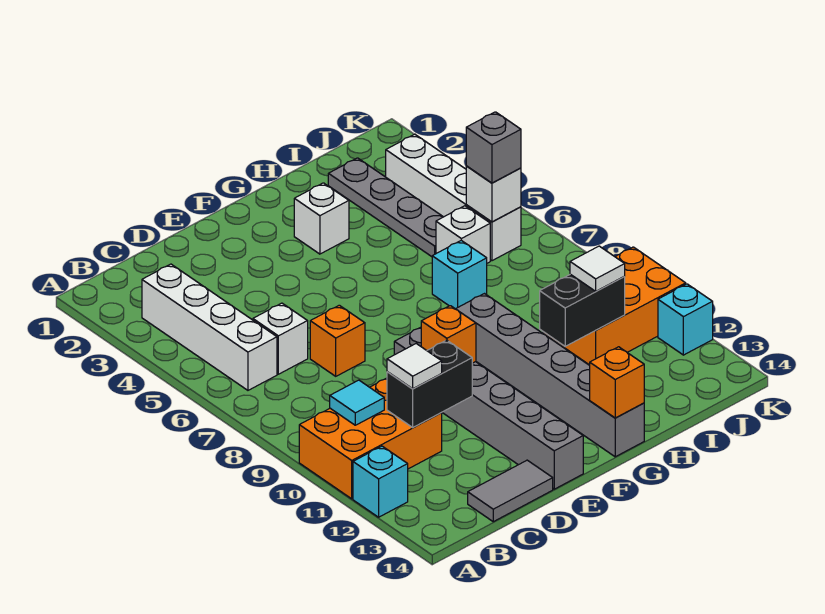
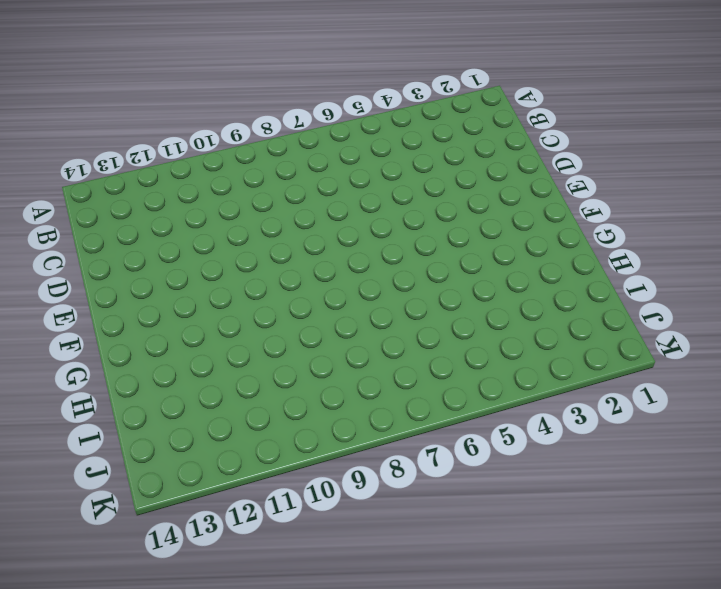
none -> orange brick A10:C11 level 1
none -> cyan brick A12 level 1
none -> white brick B3:B6 level 1

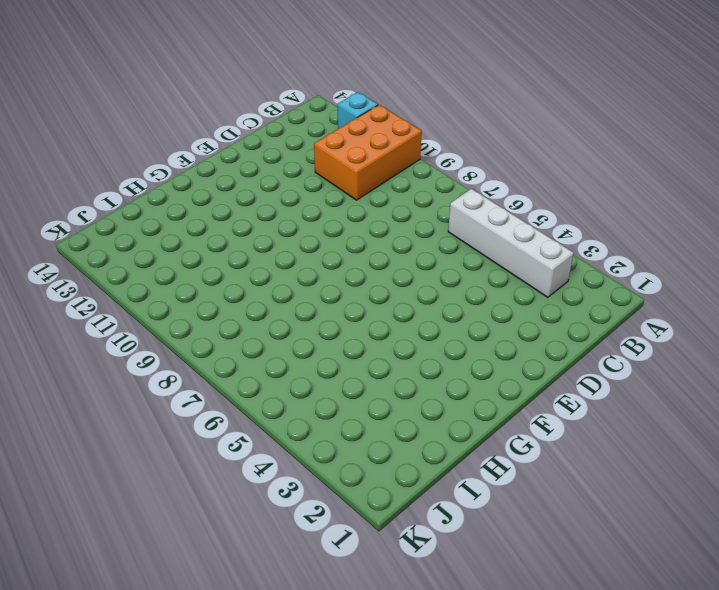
none -> white brick C6 level 1
none -> grey tile C14:D14 level 1
none -> orange brick D7 level 1

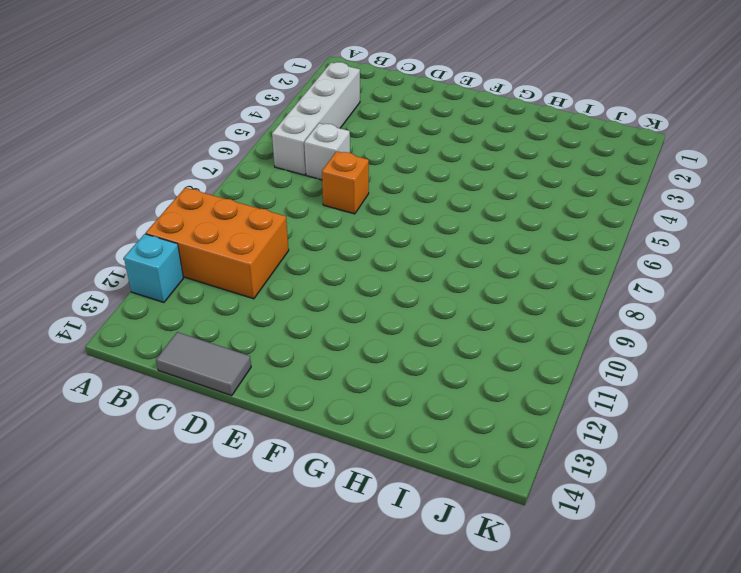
none -> grey brick E9:E14 level 1
none -> white brick G3 level 1
none -> grey brick G9:G14 level 1

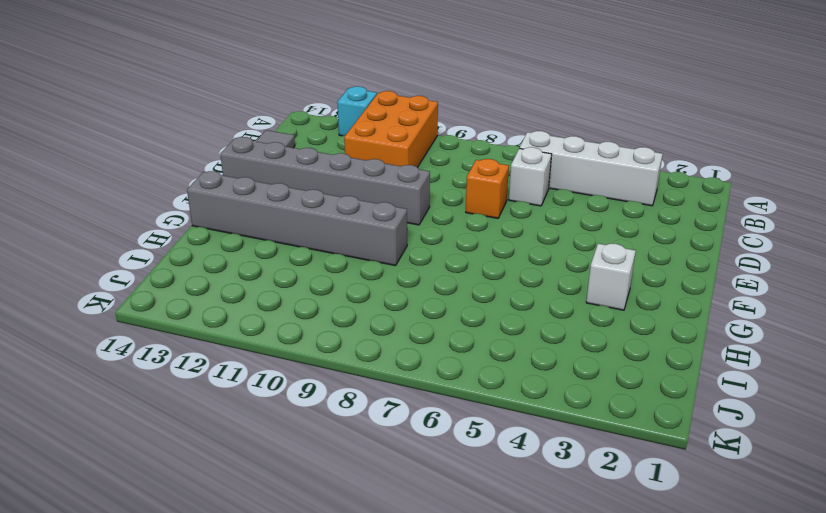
none -> cyan brick H7 level 1
none -> grey plate I2:I5 level 1
none -> white brick I6 level 1

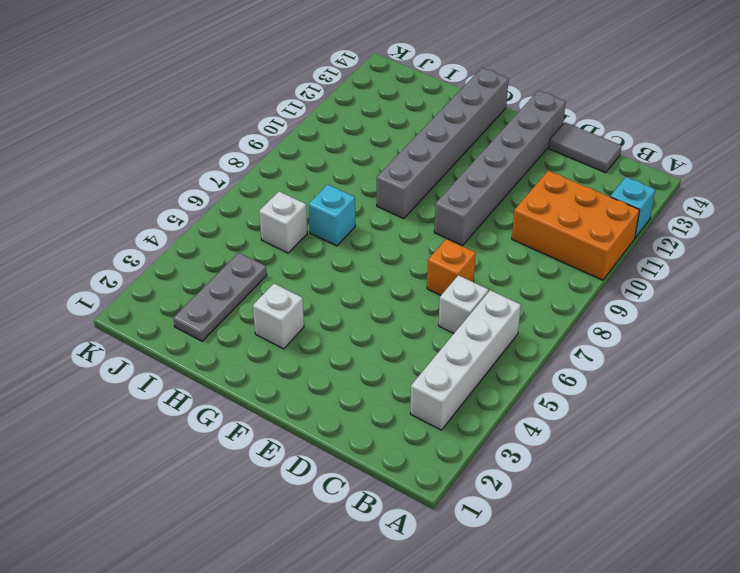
grey plate I2:I4 level 1 -> grey plate I2:I5 level 1
none -> orange brick I10:K11 level 1
none -> white brick J3:J6 level 1
none -> cyan brick K12 level 1

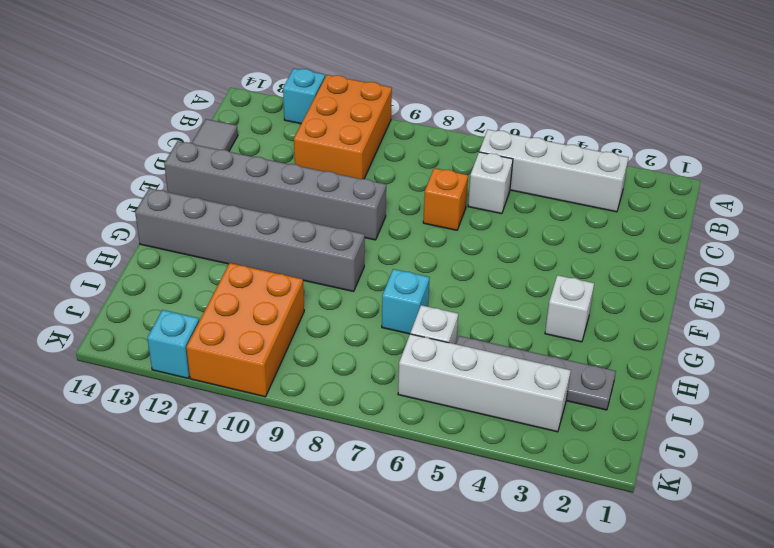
none -> cyan tile B10 level 2
none -> black brick C11:D11 level 2
none -> orange brick E10 level 2

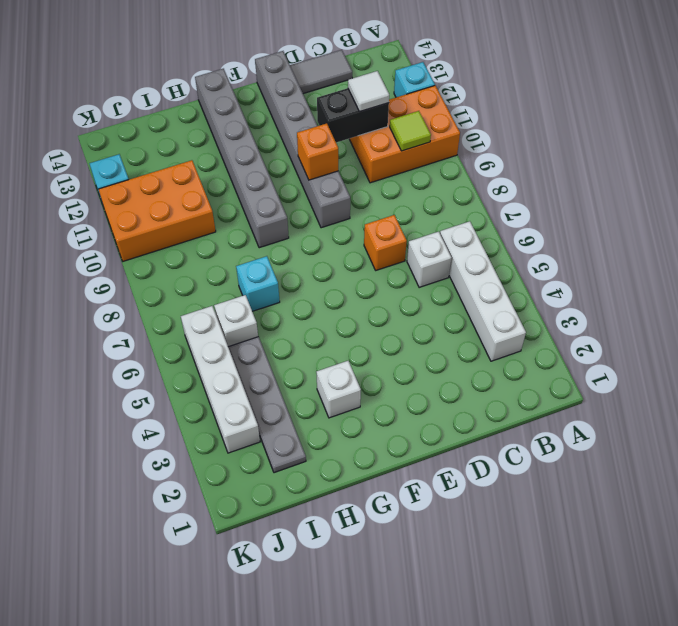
lime tile B10 level 2 -> cyan tile B10 level 2
none -> orange brick G14 level 2
none -> black brick H11:I11 level 2
none -> white brick J6 level 2

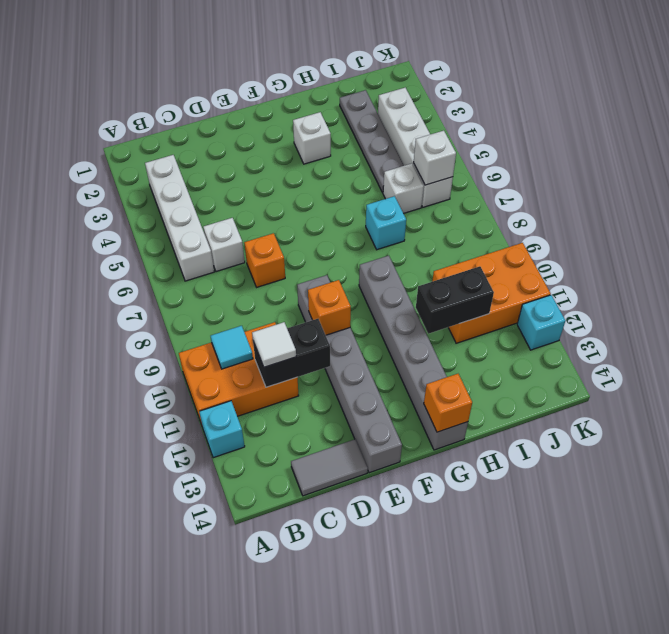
none -> white tile I11 level 3
none -> grey brick J6 level 3

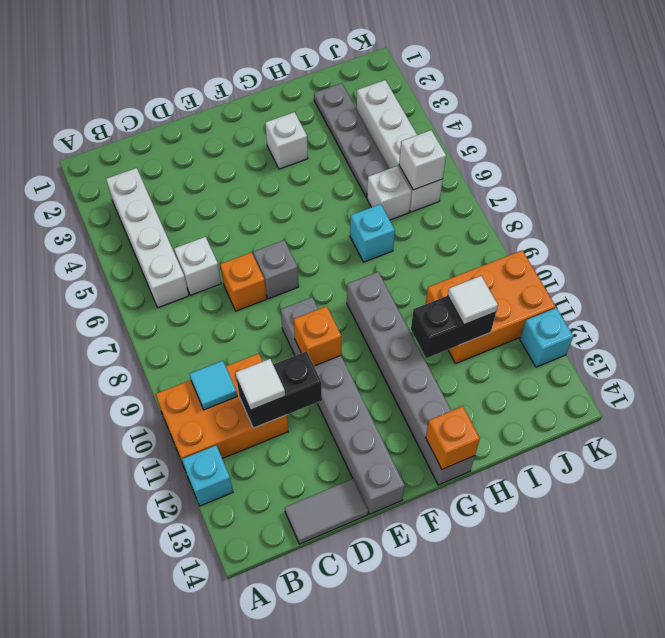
grey brick E7 level 1 -> grey brick J6 level 3

